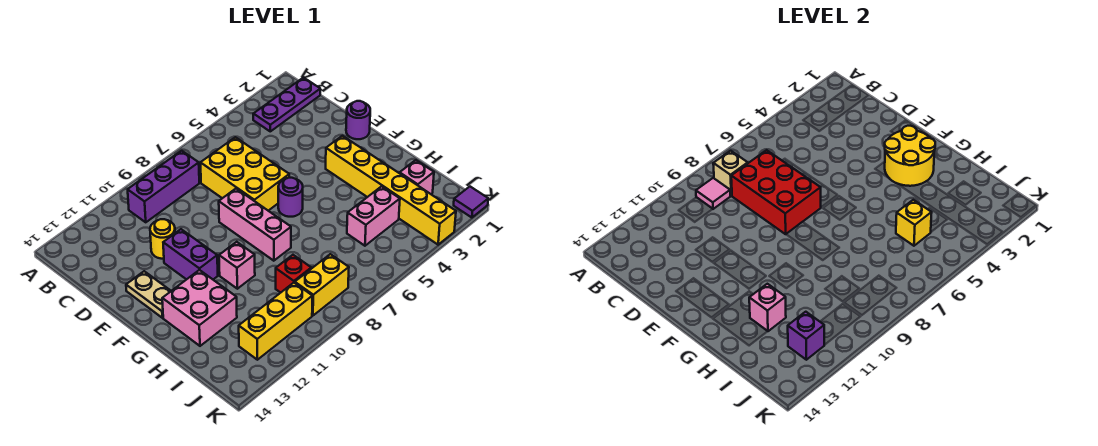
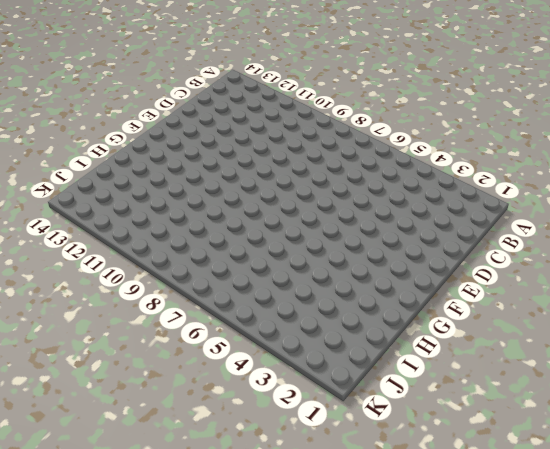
none -> purple plate B1:B3 level 1
none -> purple brick B8:B10 level 1
none -> yellow brick C6:E7 level 1

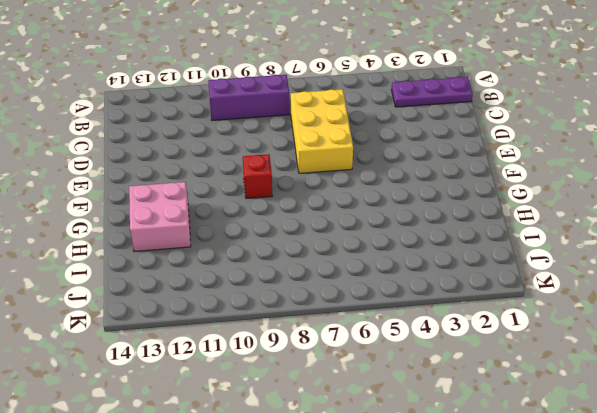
red brick F9 level 1 -> red brick I9 level 1
none -> yellow round brick D11 level 1
none -> purple round brick E1 level 1
none -> pink brick E8:G8 level 1

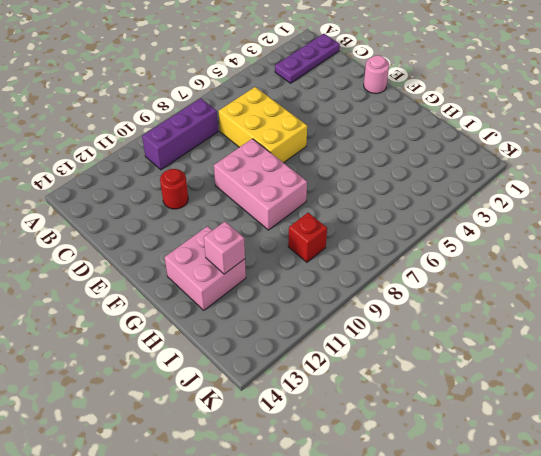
red round brick D11 level 1 -> yellow round brick D11 level 1
pink round brick E1 level 1 -> purple round brick E1 level 1
pink brick E8:G9 level 1 -> pink brick E8:G8 level 1
none -> purple brick E11:F11 level 1
none -> tan plate E13:F13 level 1
none -> yellow brick F3:K3 level 1

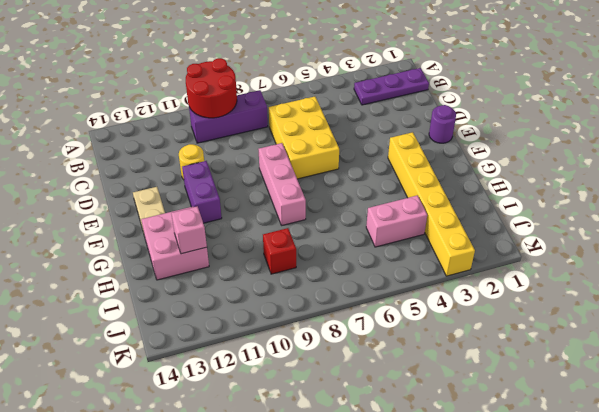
red round brick A9:B10 level 2 -> pink tile B9 level 2
none -> purple round brick F6 level 1
none -> pink brick G10 level 1
none -> pink brick I2 level 1

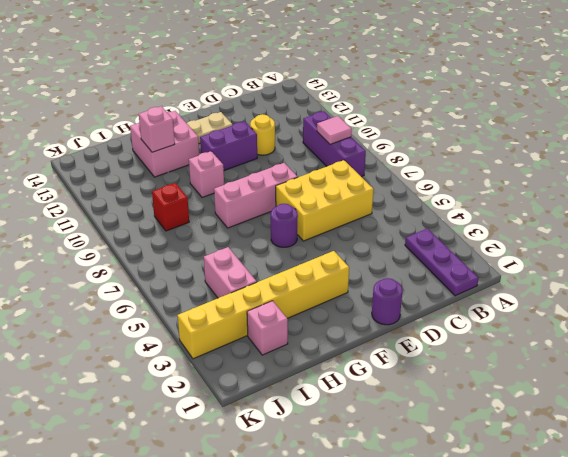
none -> yellow brick J8:J9 level 1
none -> yellow brick J10:J12 level 1
none -> purple tile K1 level 1

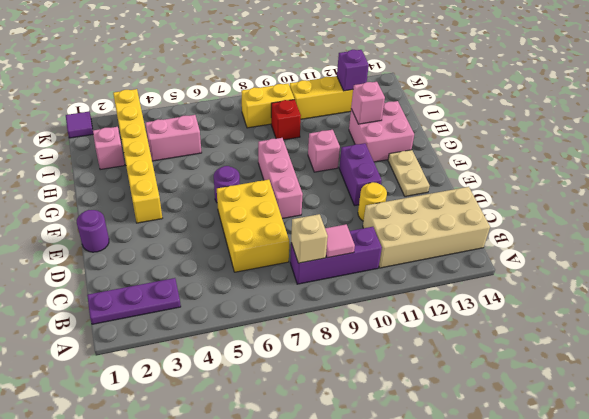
tan brick B11:C14 level 1 -> none
none -> red brick C7:E8 level 2
none -> yellow round brick F2:G3 level 2
none -> yellow brick I5 level 2

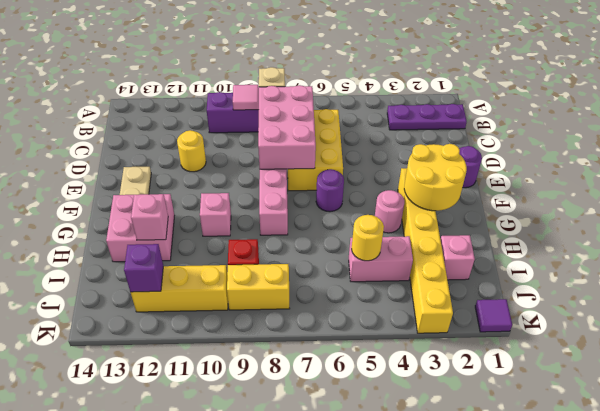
pink brick C7:E8 level 2 -> red brick C7:E8 level 2
pink round brick G4 level 1 -> none
yellow round brick I5 level 2 -> yellow brick I5 level 2
none -> purple brick E11:F11 level 1

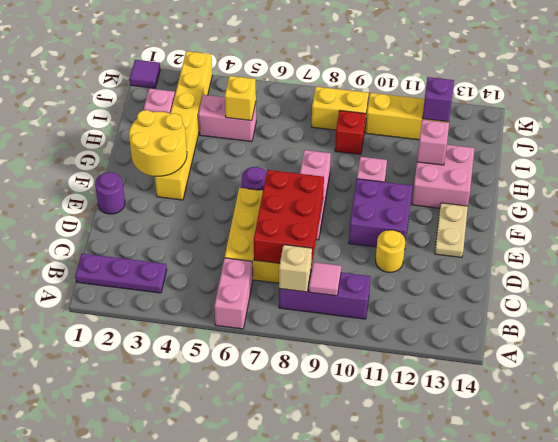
pink brick A6:B6 level 1 -> none
purple brick E10:F11 level 1 -> purple brick E11:F11 level 1

